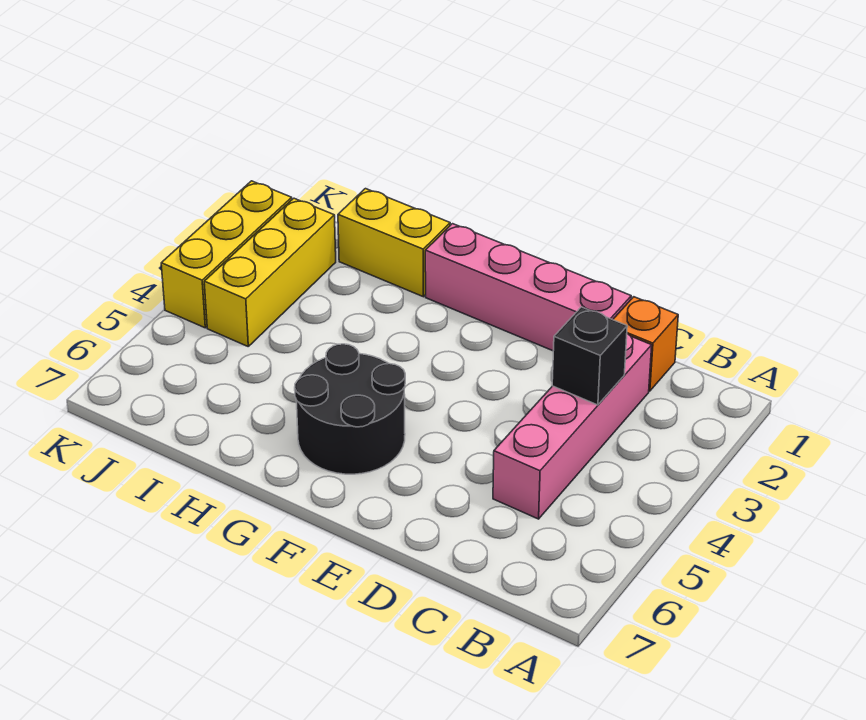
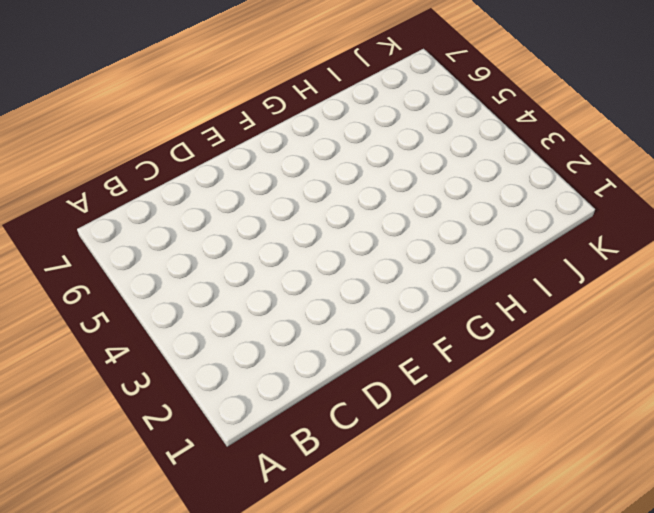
none -> orange brick C1 level 1
none -> pink brick C2:C5 level 1

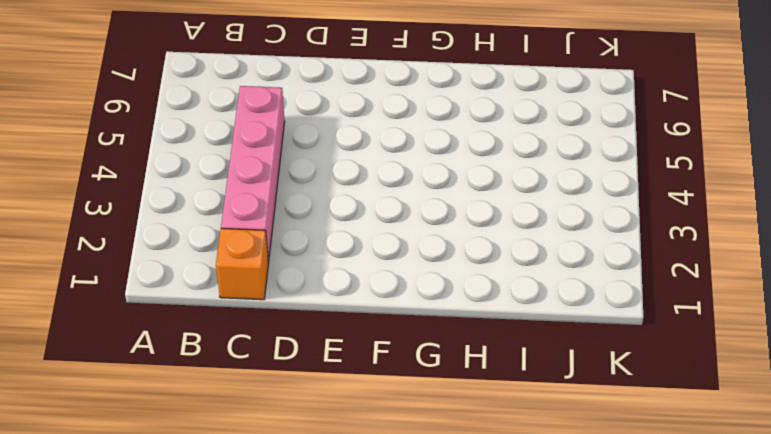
none -> pink brick D1:G1 level 1
none -> black round brick F5:G6 level 1

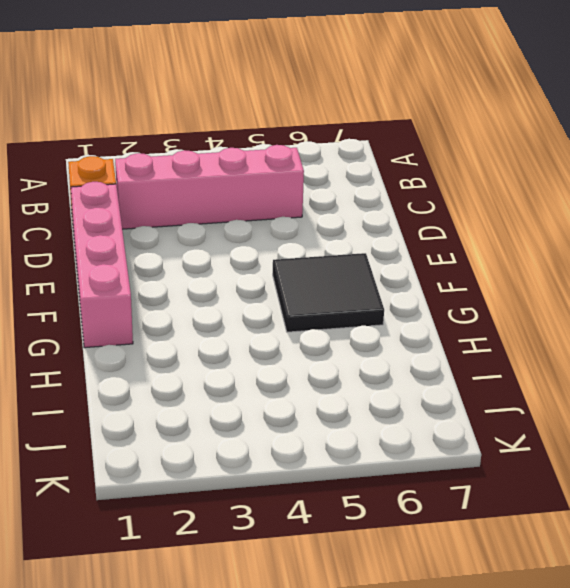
black tile F5:G6 level 1 -> black round brick F5:G6 level 1
none -> yellow brick H1:I1 level 1
none -> yellow brick J2:J4 level 1

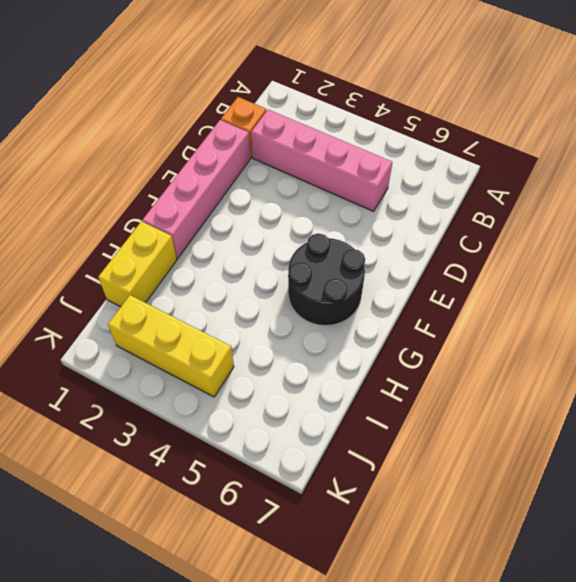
none -> yellow brick K2:K4 level 1
none -> black brick C3 level 2

